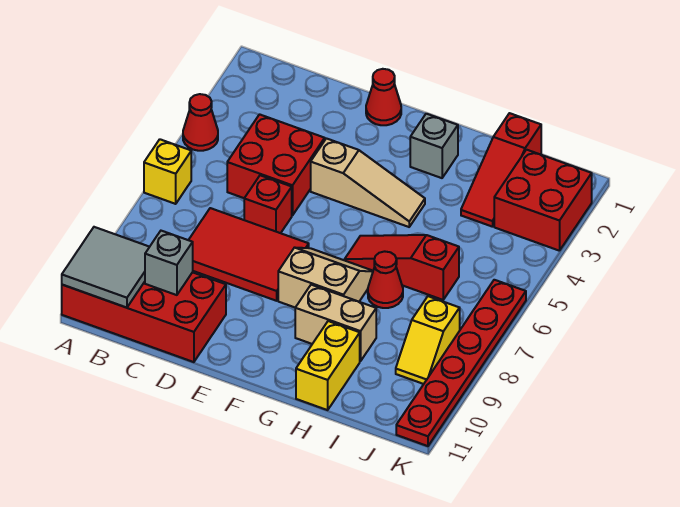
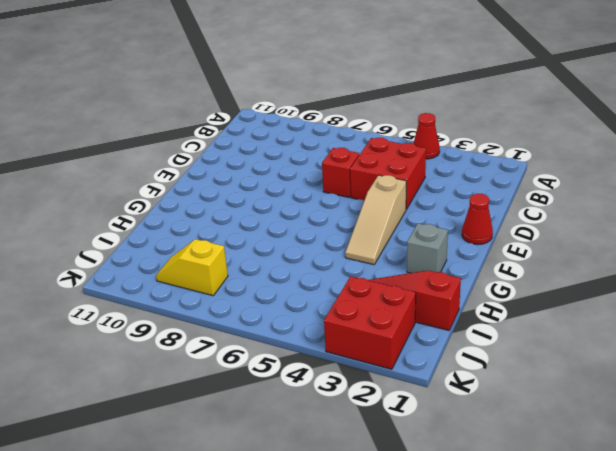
none -> yellow brick A6 level 1
none -> red brick A10:D11 level 1
none -> red tile C7:E8 level 1

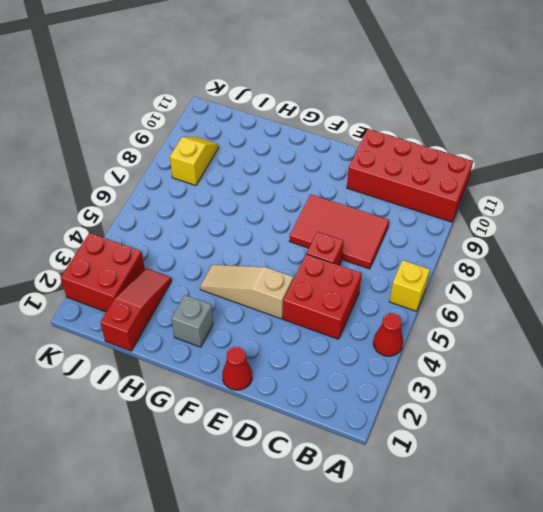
none -> tan slope F7:G8 level 1 top 8
none -> red slope G6:I6 level 1 top I
none -> tan brick G9:H9 level 1

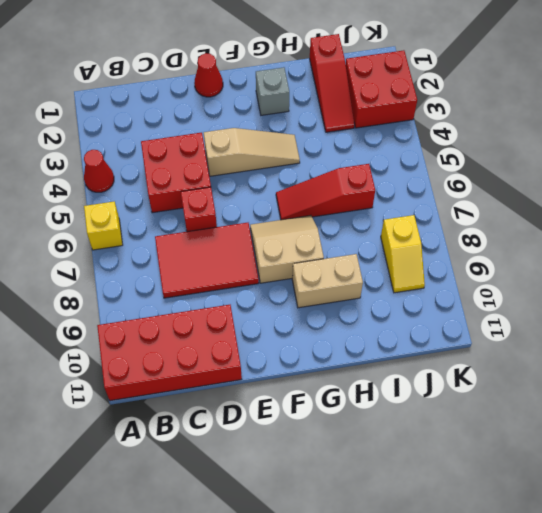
none -> red cone H7 level 1
none -> yellow brick H10:H11 level 1
none -> red plate K6:K11 level 1

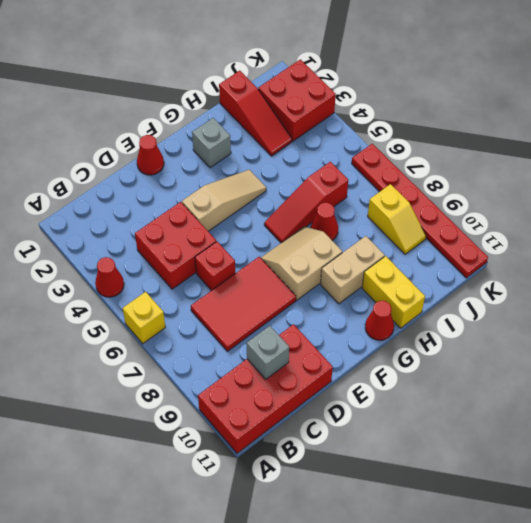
red cone G11 level 1 -> none
none -> grey tile A10:B11 level 2

